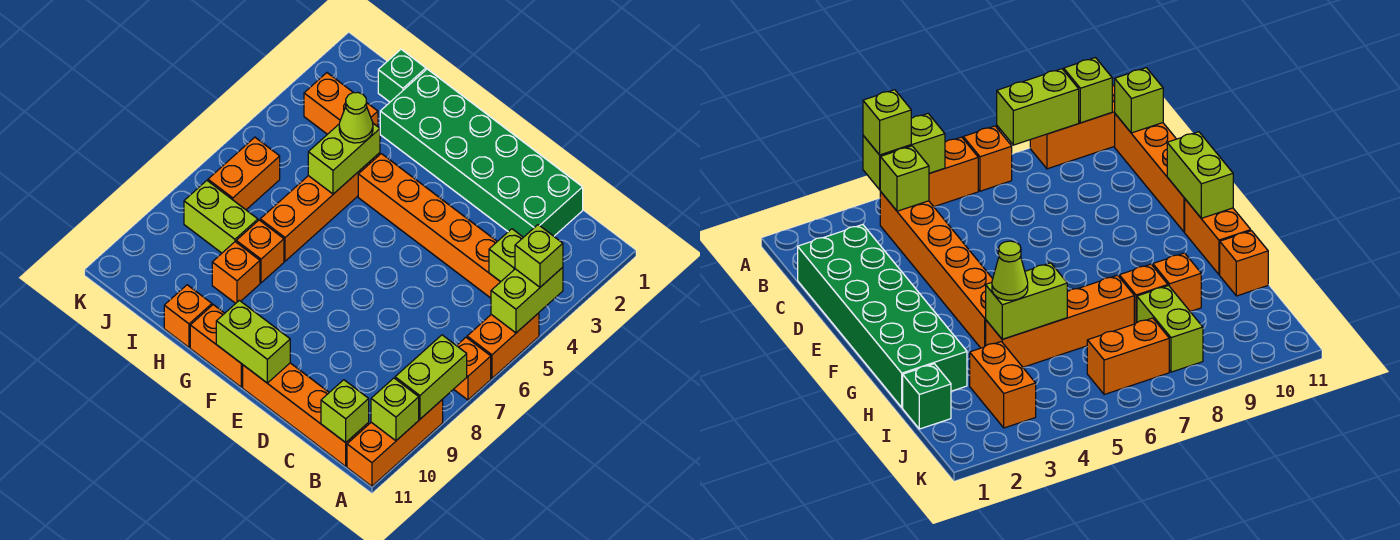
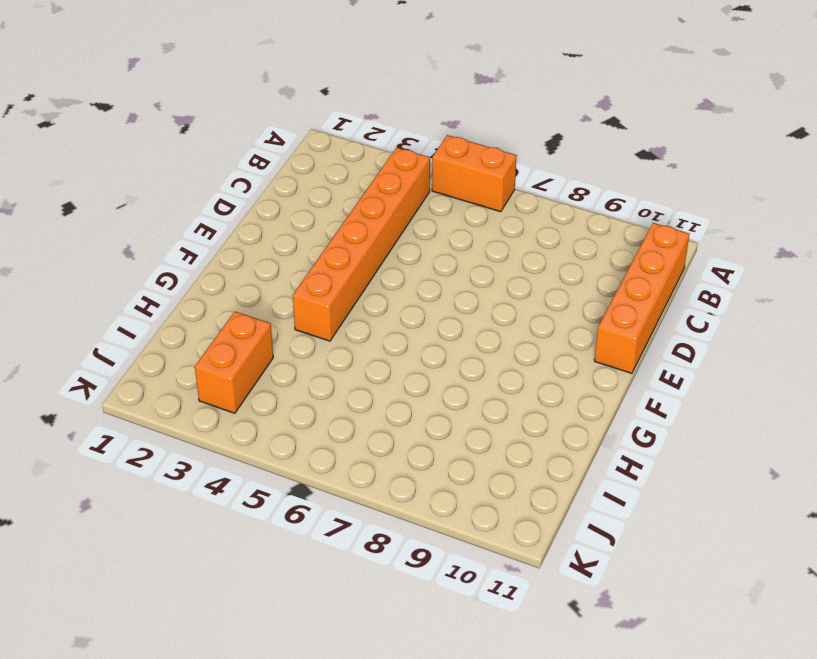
none -> orange brick A7 level 1
none -> orange brick A9:A11 level 1
none -> green brick C1:H2 level 1

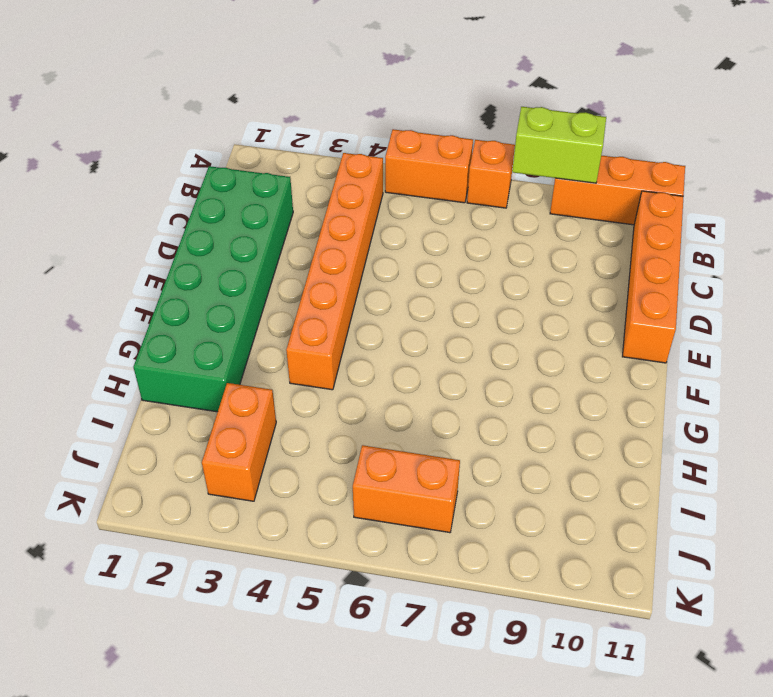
none -> orange brick F11:G11 level 1
none -> orange brick H4:H7 level 1
none -> orange brick H8 level 1

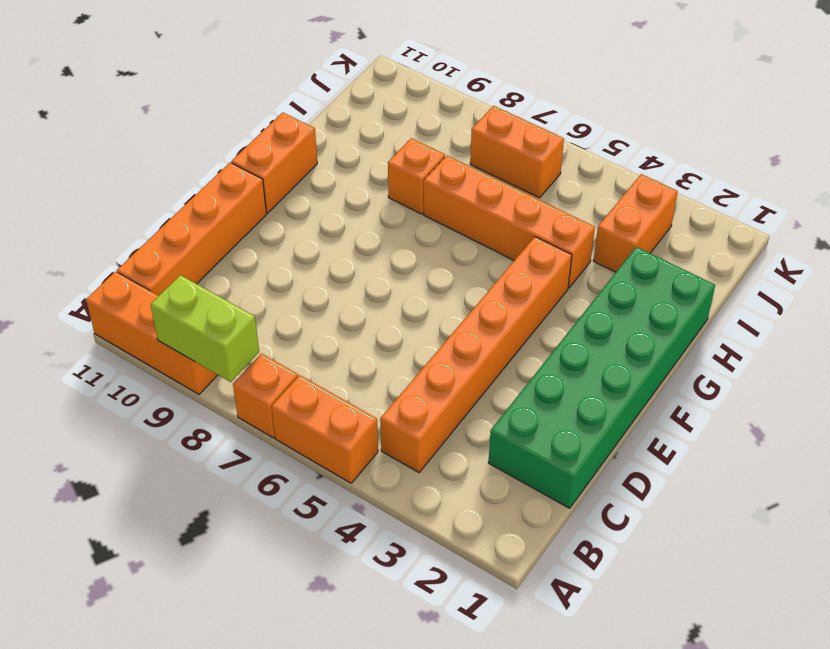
none -> orange brick H9 level 1
none -> orange brick H11 level 1
none -> green brick I1 level 1

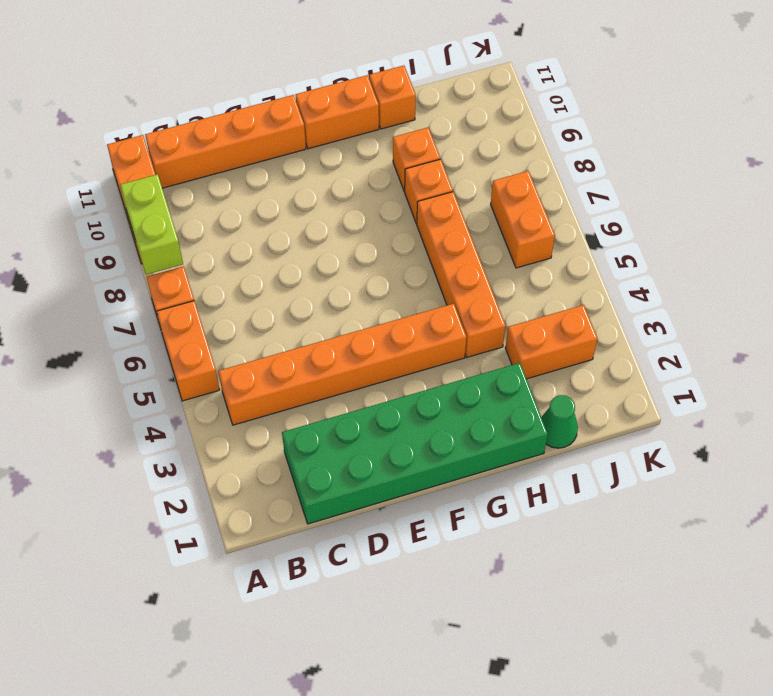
green cone I1 level 1 -> green brick I1 level 1
none -> lime brick I8:J8 level 1
none -> lime brick A4:A5 level 2
none -> lime brick A10 level 2

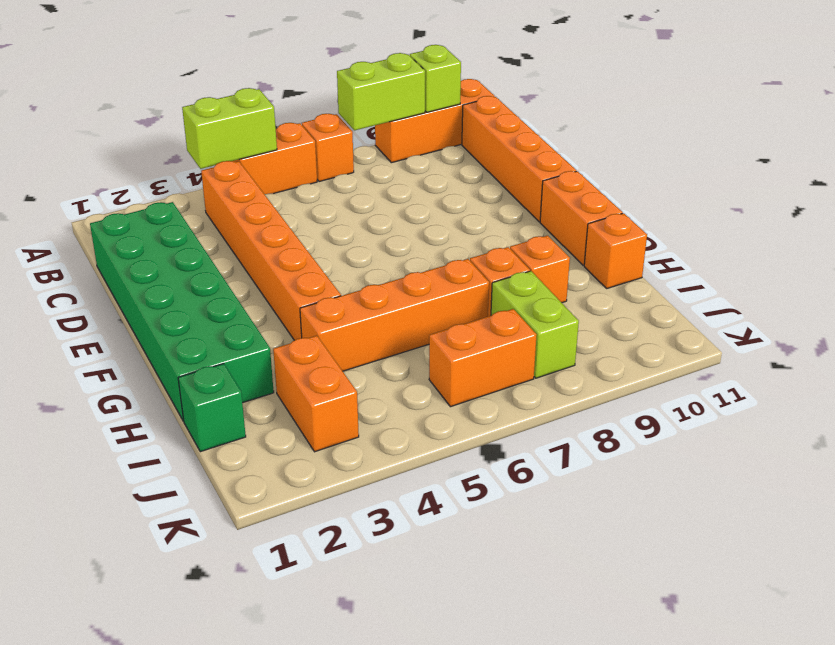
none -> lime brick B4 level 2
none -> lime brick B11 level 2
none -> lime brick E11:F11 level 2

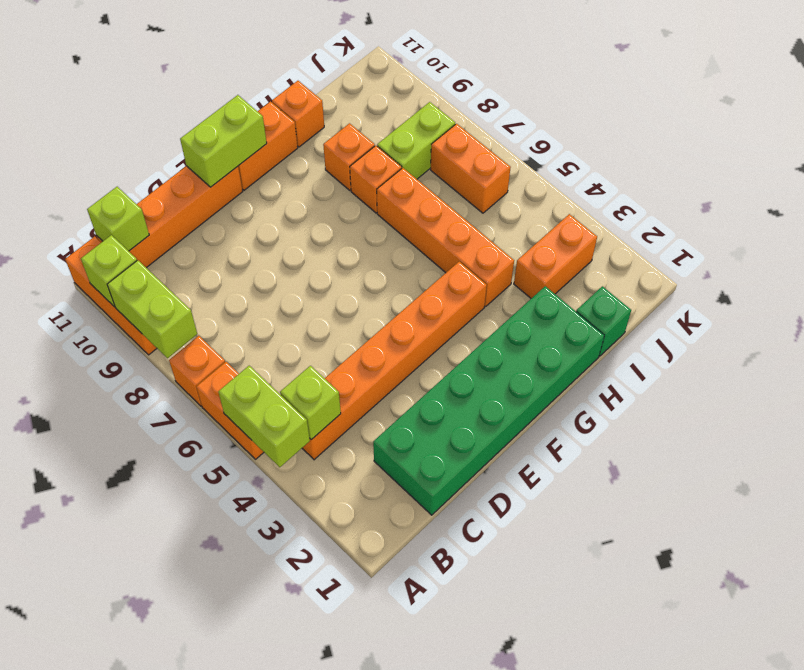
none -> lime brick H4:H5 level 2
none -> lime brick A4 level 3
none -> lime cone H4 level 3

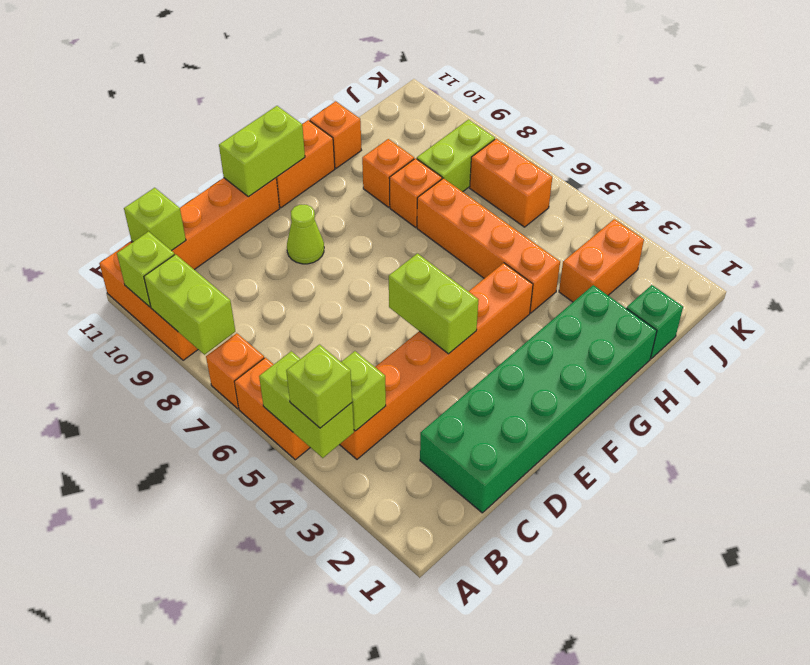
lime brick E4:E5 level 2 -> lime brick H4:H5 level 2
lime cone E9 level 1 -> lime cone H4 level 3

